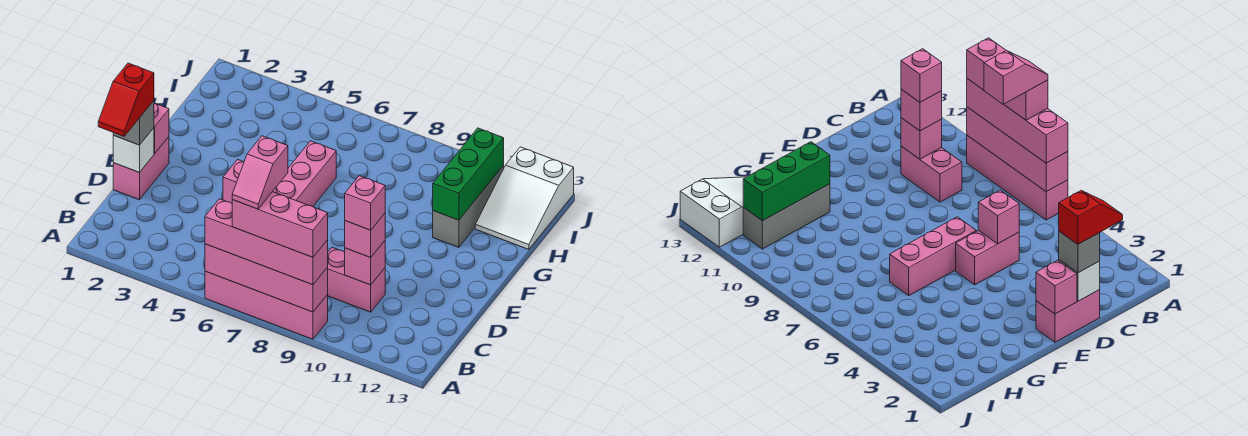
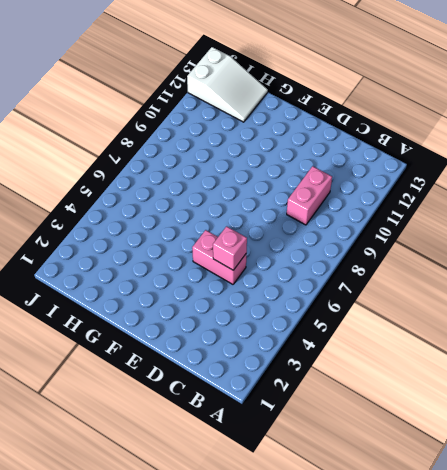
none -> pink brick A6:A9 level 1
none -> pink brick D1:E1 level 1
none -> pink brick E6:G6 level 1

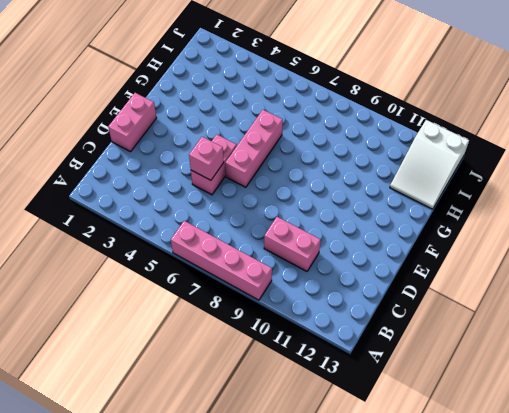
none -> grey brick G11:I11 level 1
none -> pink brick A6:A9 level 2
none -> pink brick C10 level 2

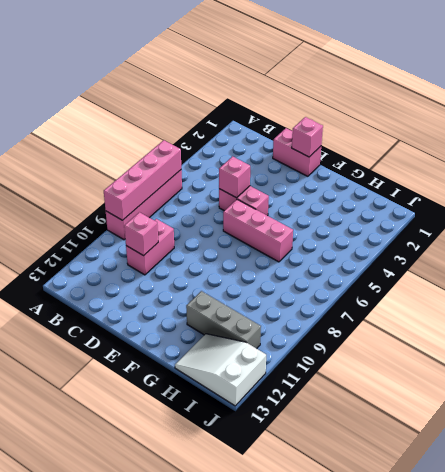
none -> white brick D1 level 2
none -> green brick G11:I11 level 2
none -> pink brick A6:A9 level 3

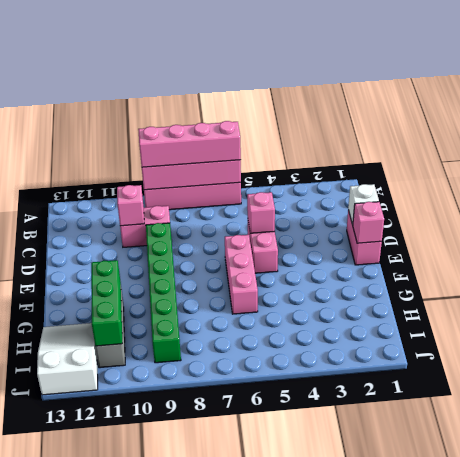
green brick D9:I9 level 1 -> none
none -> pink brick C10 level 3
none -> grey brick D1 level 3
none -> pink brick A7:A9 level 4

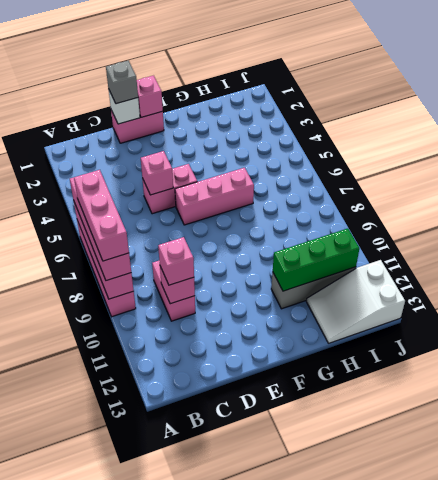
none -> red slope C1:D1 level 4 top D
none -> pink brick C10 level 4
none -> pink slope A7:B7 level 5 top B

